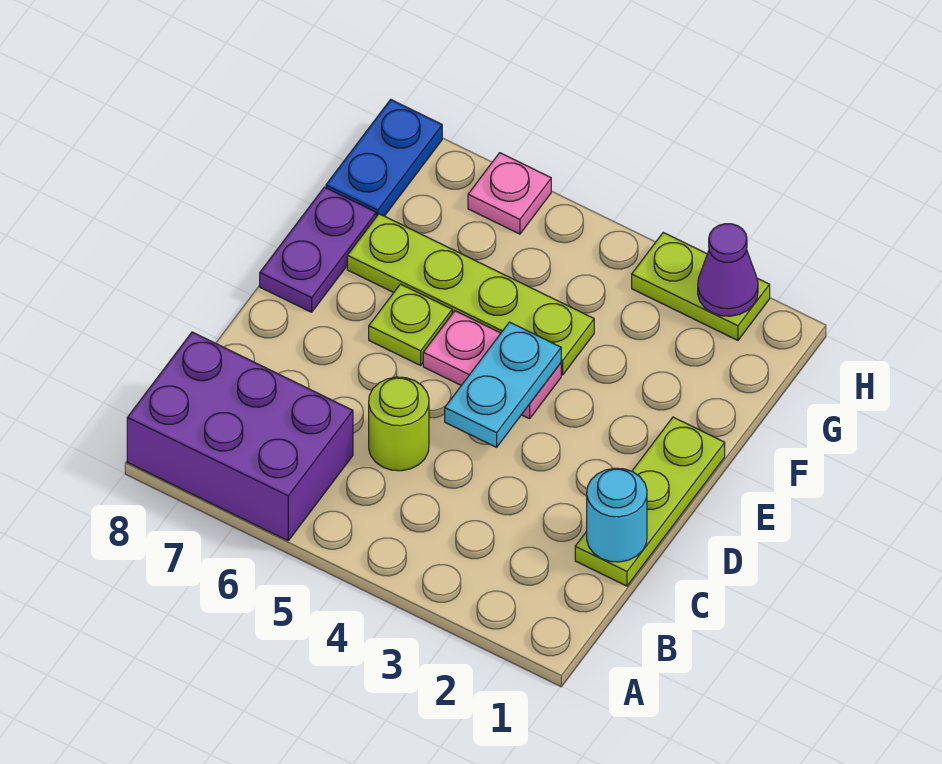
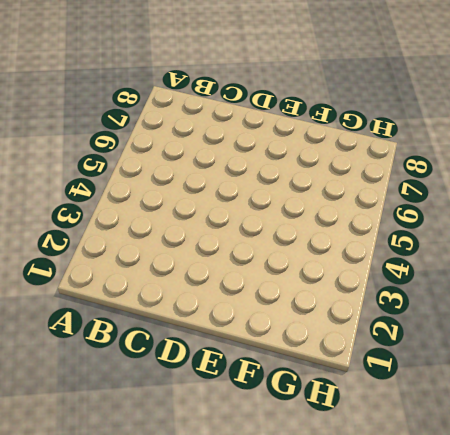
none -> purple brick A6:B8 level 1
none -> lime plate C1:E1 level 1
none -> lime round brick C5 level 1

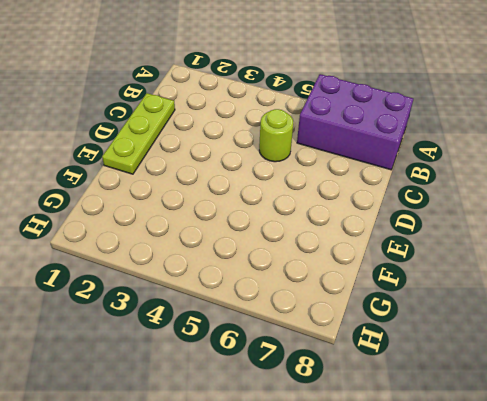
none -> pink plate E4:E5 level 1
none -> lime plate E6 level 1
none -> purple plate E8:F8 level 1

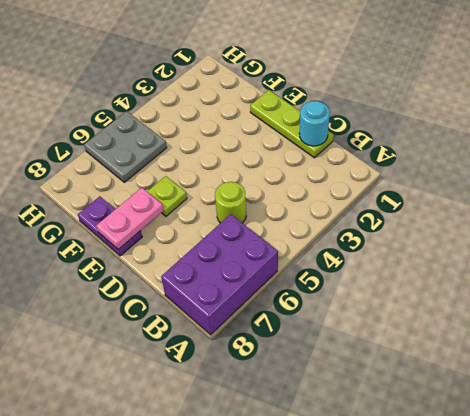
pink plate E7:E8 level 2 -> pink plate E4:E5 level 1
grey plate G5:H6 level 1 -> pink plate H6 level 1
none -> lime plate F4:F7 level 1
none -> blue plate G8:H8 level 1
none -> lime plate H2:H3 level 1

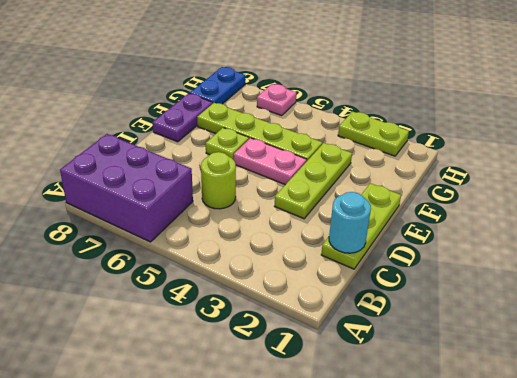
lime plate D3:F3 level 1 -> none
none -> cyan plate D4:E4 level 2
none -> purple cone H2 level 2

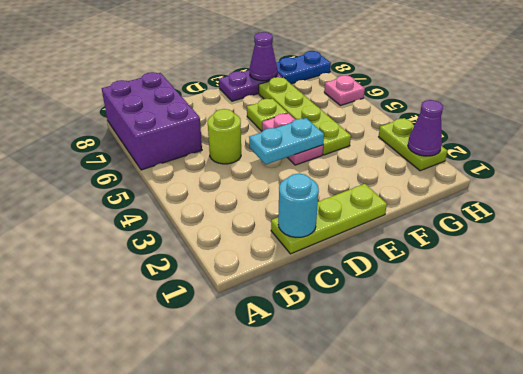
purple cone F8 level 2 -> none

